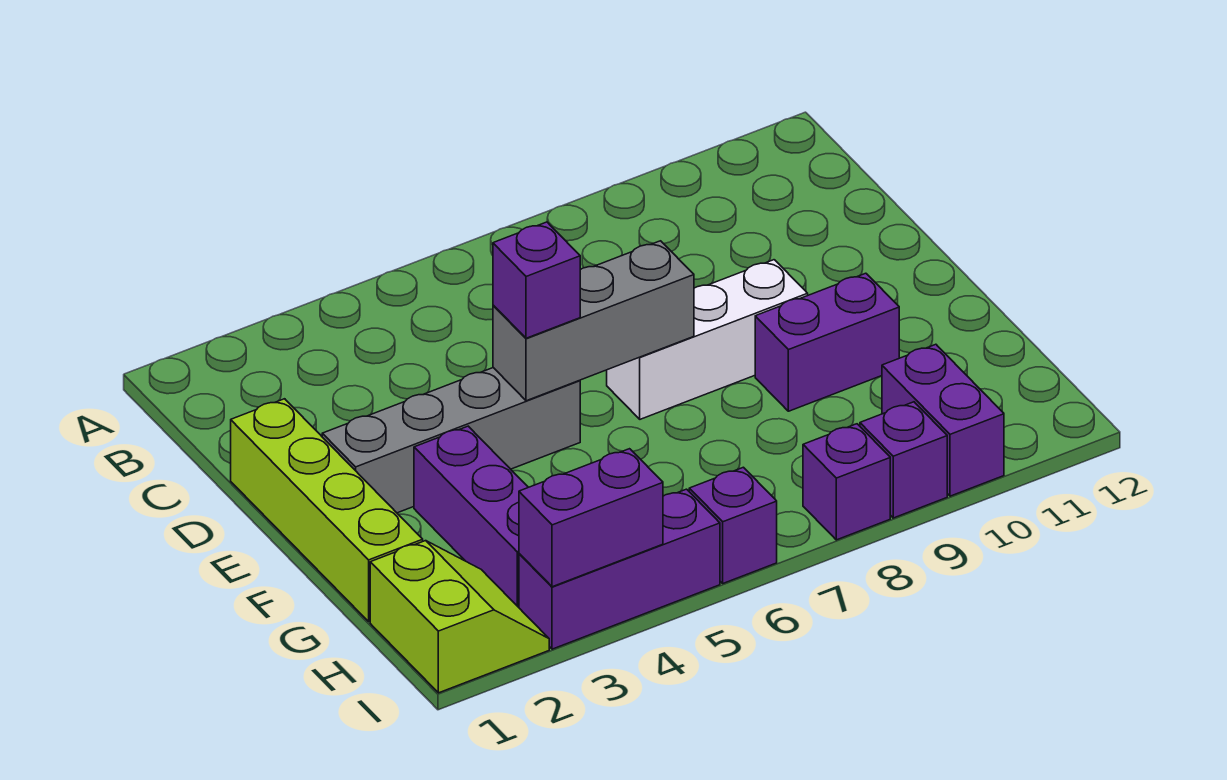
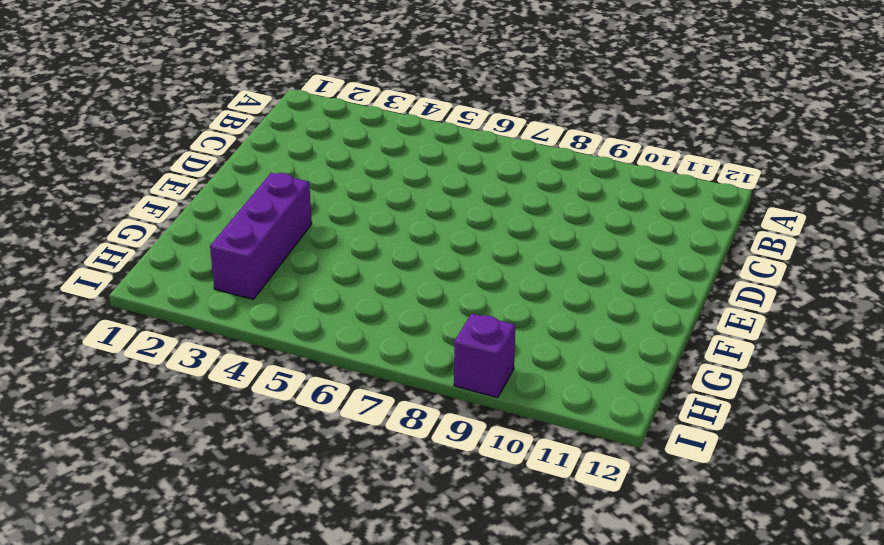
none -> lime brick D1:G1 level 1
none -> grey brick E2:E5 level 1
none -> white brick E7:E9 level 1

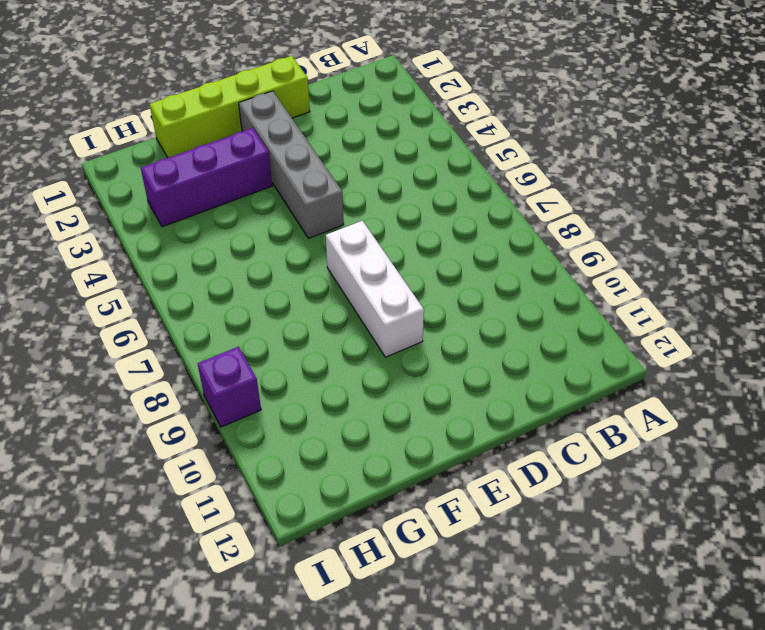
none -> purple brick F9:F10 level 1
none -> lime slope H1:I2 level 1 top 1
none -> purple brick H10:I10 level 1

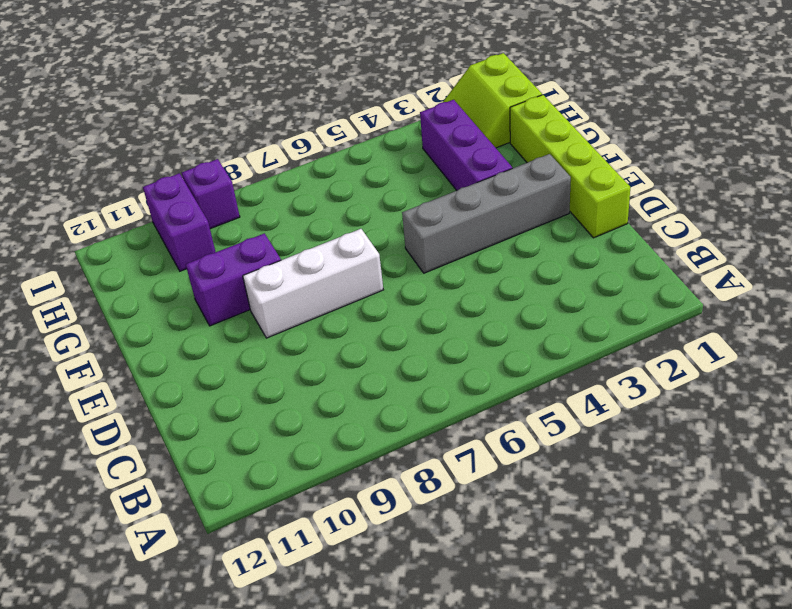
none -> purple brick I3:I5 level 1
none -> purple brick I6 level 1
none -> purple brick I8 level 1

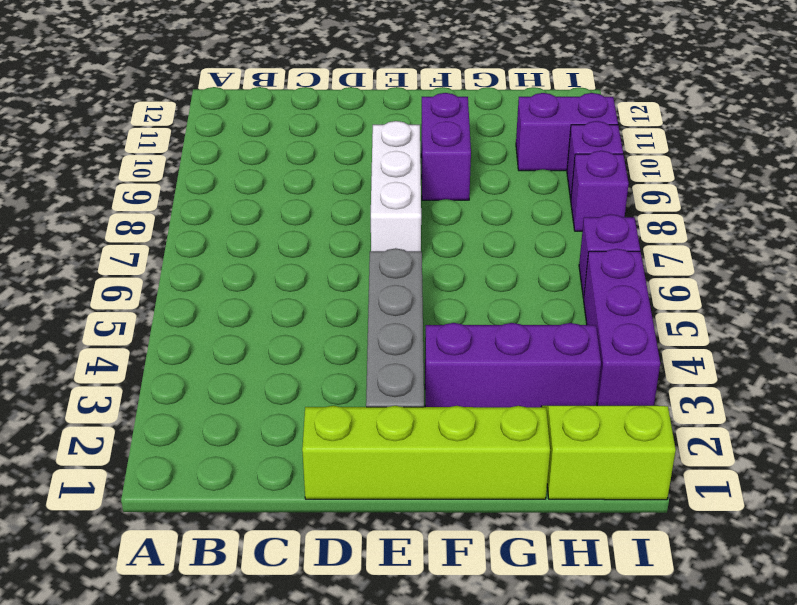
none -> grey brick E5:E7 level 2
none -> purple brick I3:I4 level 2
none -> purple brick E5 level 3

